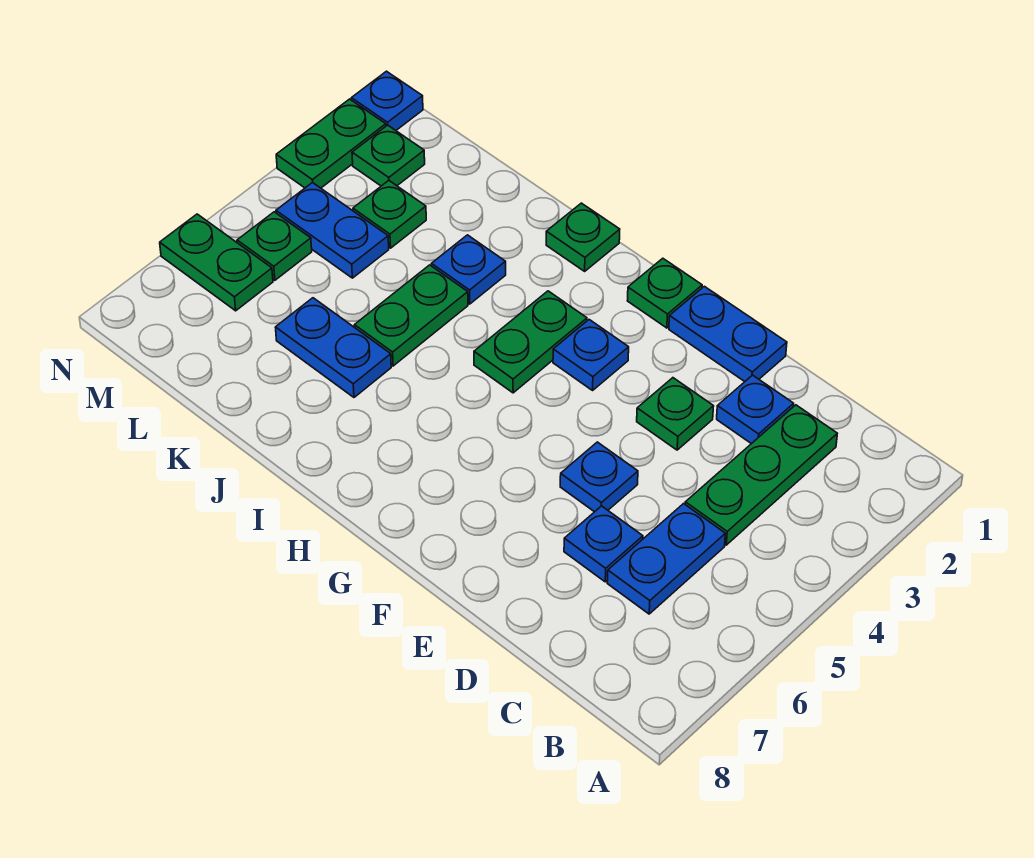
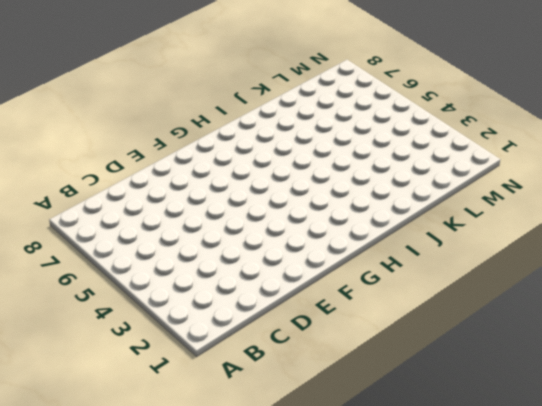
none -> green plate C2:C4 level 1
none -> blue plate C5:C6 level 1
none -> blue plate D2 level 1

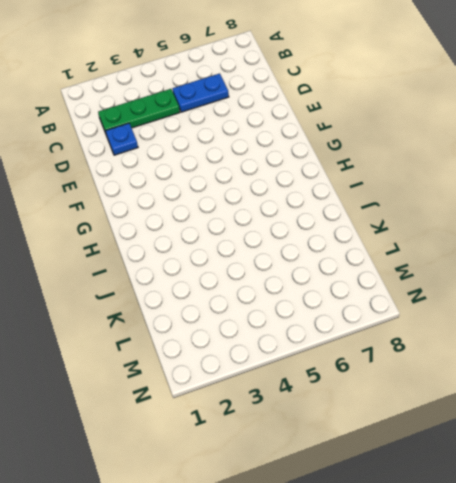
none -> blue plate D6 level 1
none -> blue plate E1:F1 level 1
none -> green plate E3 level 1

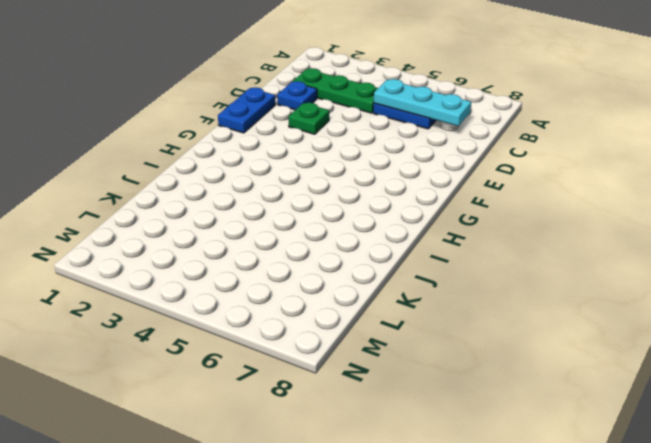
cyan plate C5:C7 level 2 -> none
none -> blue plate D6 level 1
none -> blue plate E5 level 1
none -> green plate G1 level 1

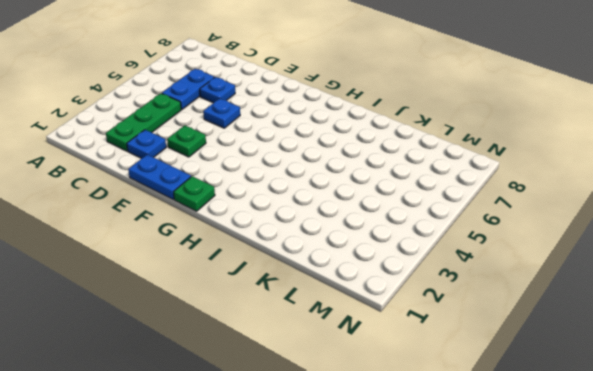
none -> blue plate G3 level 1
none -> green plate H3:H4 level 1
none -> green plate I1 level 1

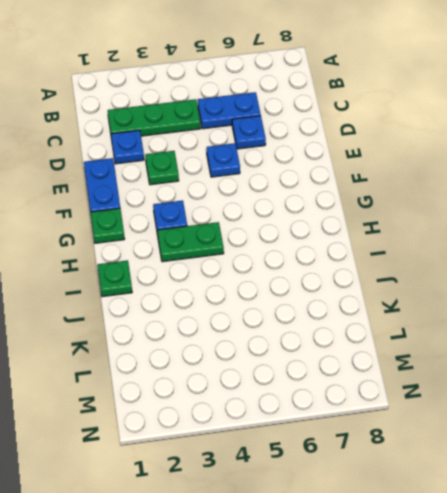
none -> blue plate J3 level 1
none -> green plate J4:J5 level 1
none -> blue plate J6:K6 level 1

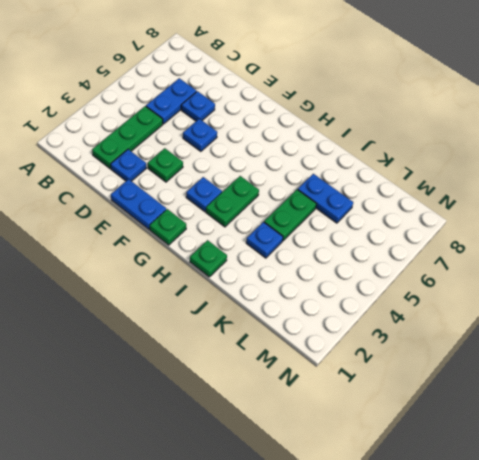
none -> green plate L3 level 1
none -> blue plate L4:M4 level 1
none -> green plate M2 level 1

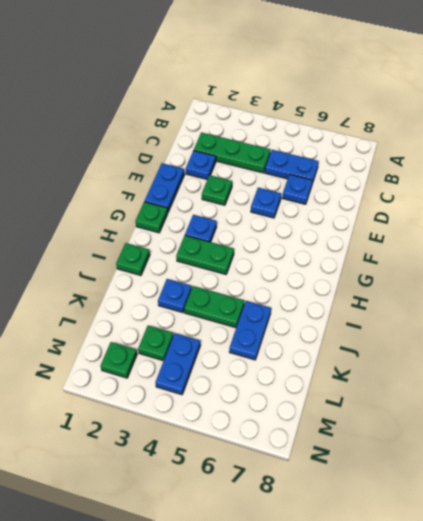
none -> green plate M5 level 1
none -> green plate M6:N6 level 1
none -> blue plate N1 level 1

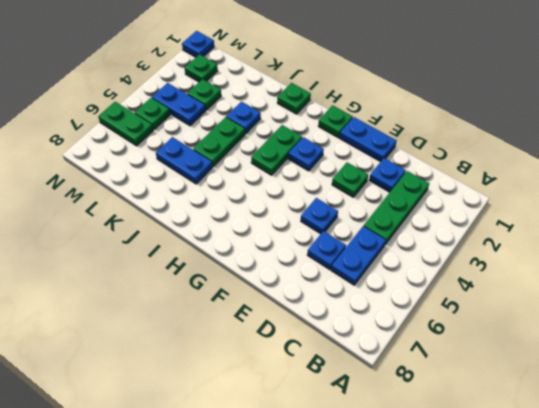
none -> green plate N2:N3 level 1

